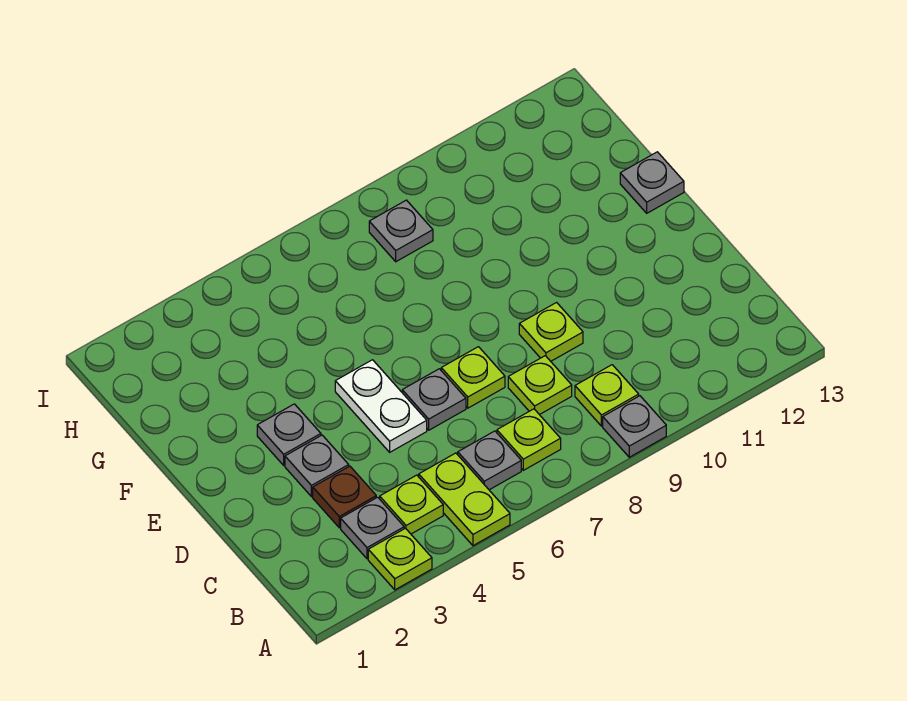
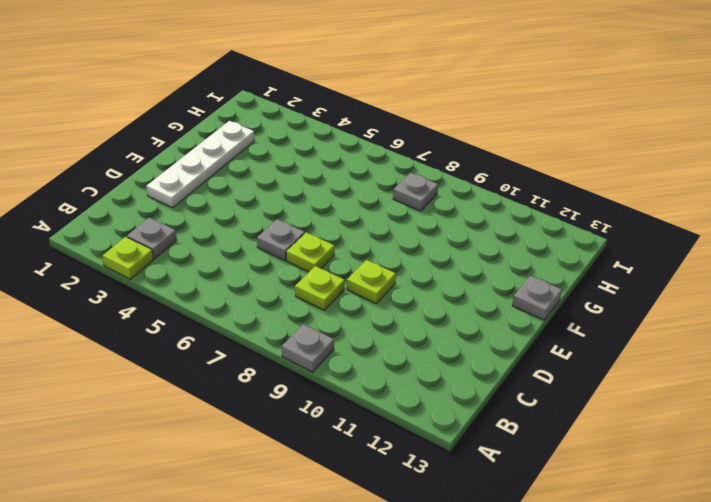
white plate D2:G2 level 1 -> none
none -> lime plate A5:B5 level 1
none -> lime plate B4 level 1
none -> grey plate B6 level 1

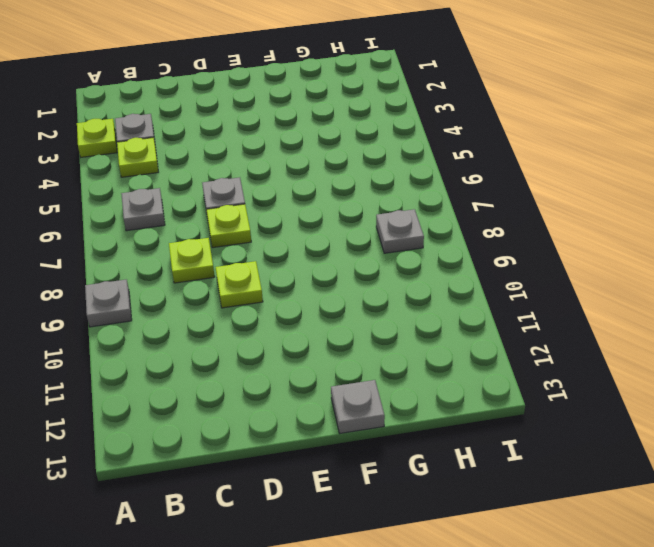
none -> lime plate A5:B5 level 1
none -> lime plate B7 level 1
none -> lime plate B9 level 1

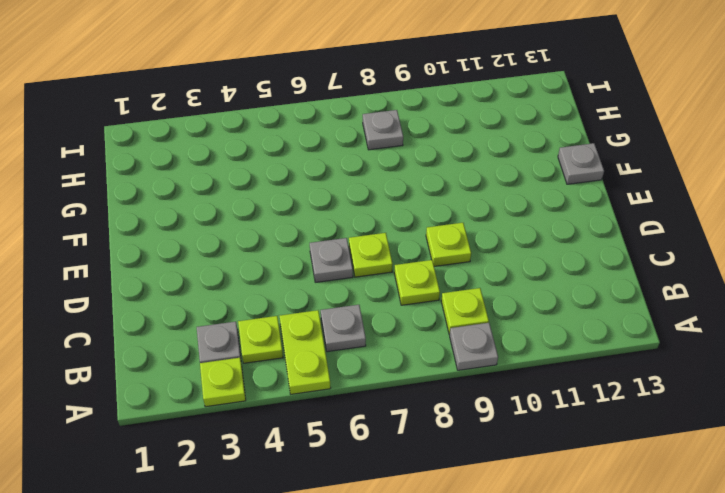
none -> lime plate B7 level 1
none -> brown plate C3 level 1
none -> grey plate D3 level 1

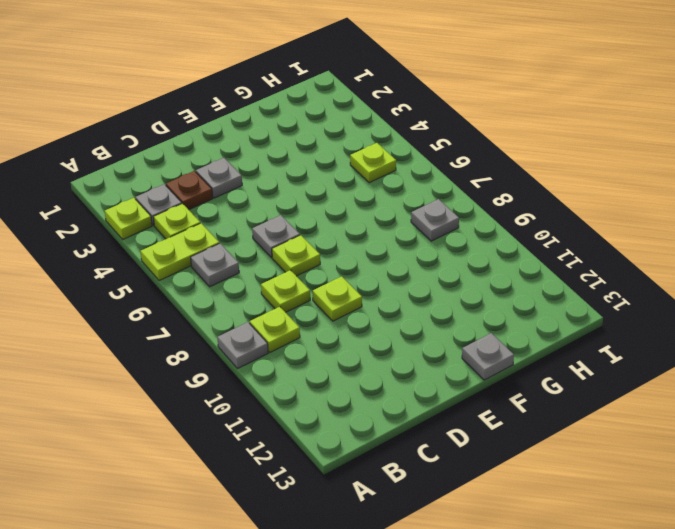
lime plate H5 level 1 -> lime plate B7 level 1
none -> white plate D5:E5 level 1
none -> grey plate E3 level 1

